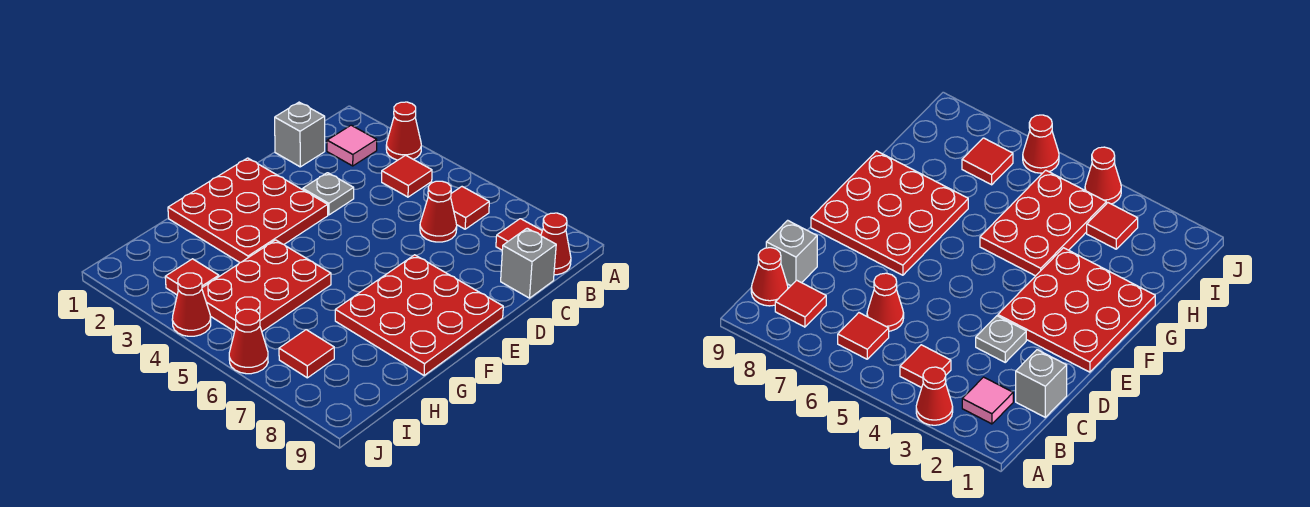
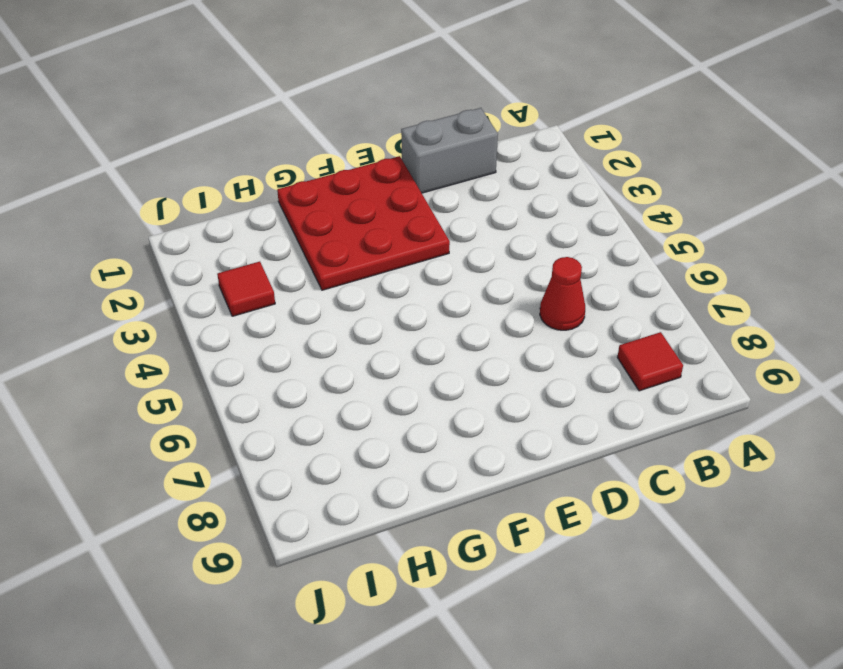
grey brick C1:D1 level 1 -> grey brick C1 level 1
none -> red cone A3 level 1
none -> pink tile B2 level 1
none -> red tile B4 level 1

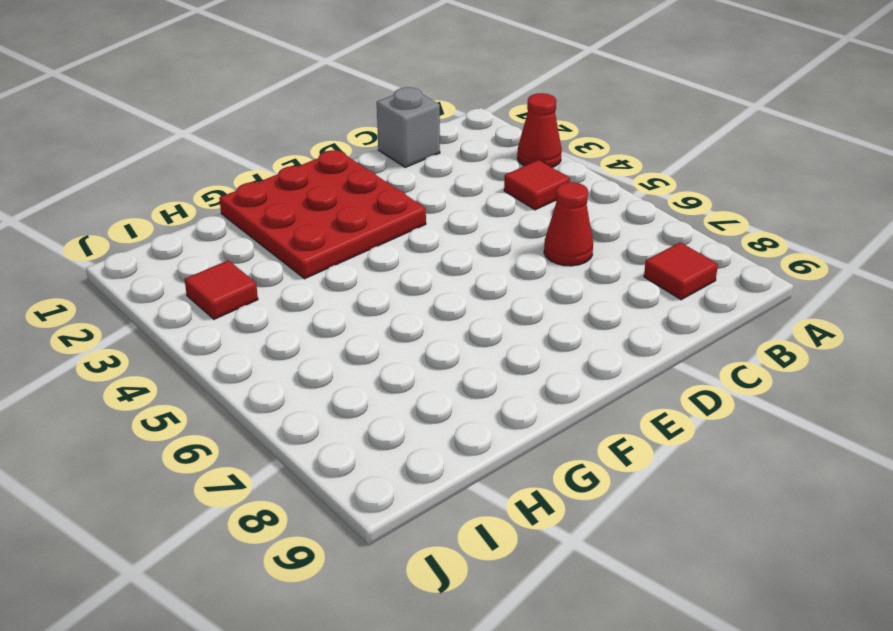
none -> pink tile B2 level 1
none -> red tile B6 level 1
none -> red cone B9 level 1

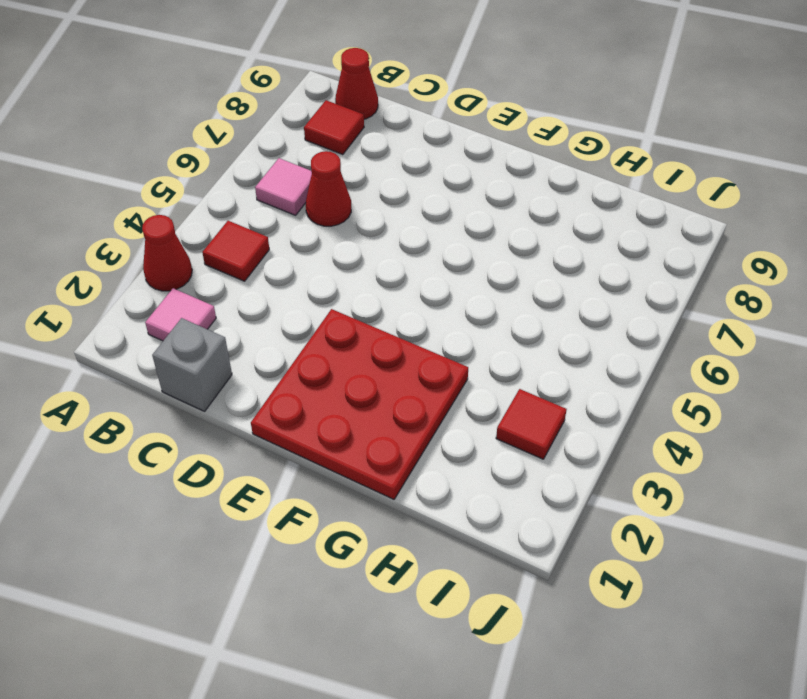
pink tile B6 level 1 -> red tile B6 level 1
none -> grey brick C9 level 1
none -> grey plate D3 level 1
none -> red plate E7:G9 level 1

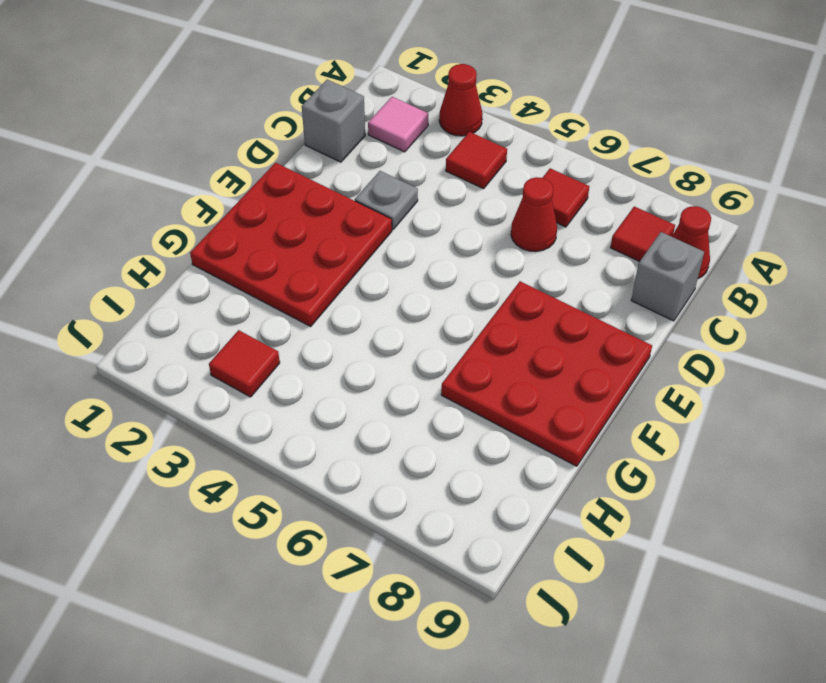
none -> red plate G4:I5 level 1
none -> red tile I7 level 1
none -> red cone J4 level 1

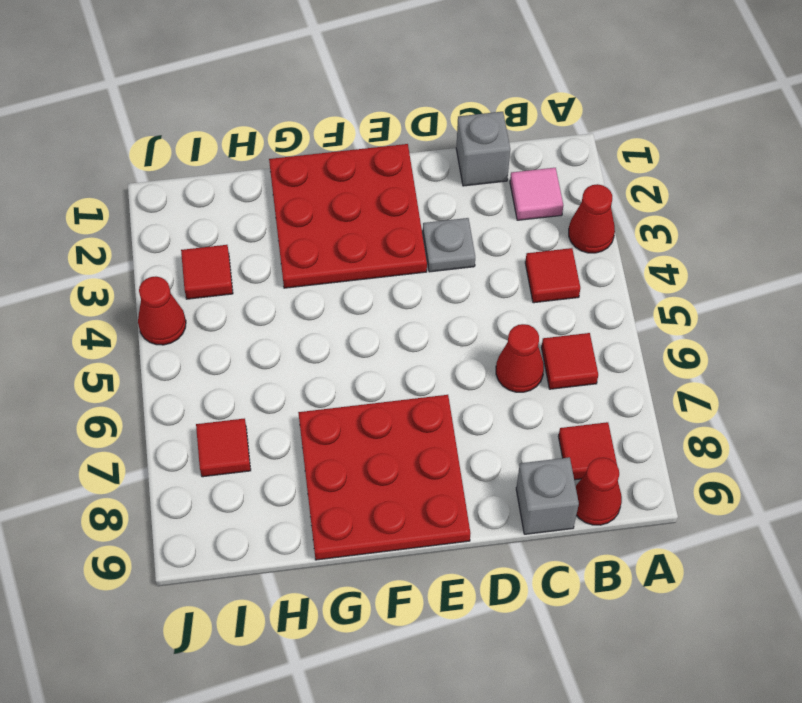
none -> red plate G4:I5 level 1
none -> red cone J6 level 1

